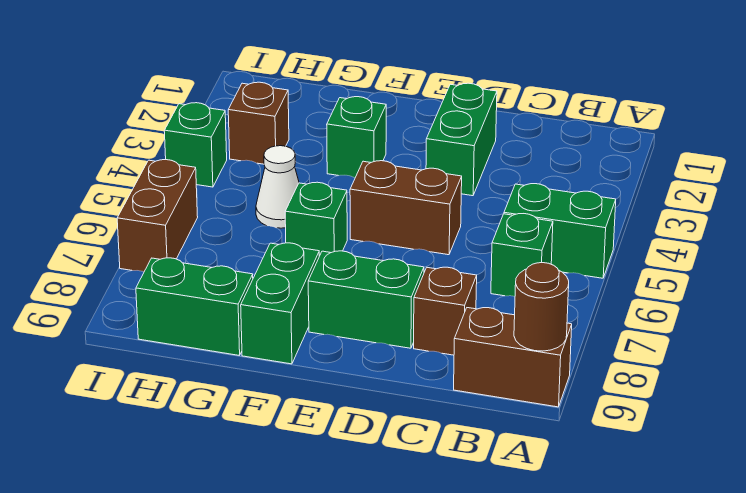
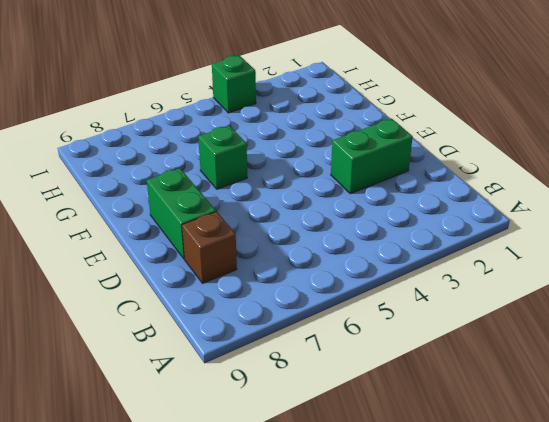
none -> green brick A5:B5 level 1
none -> brown brick A9:B9 level 1
none -> green brick B6 level 1

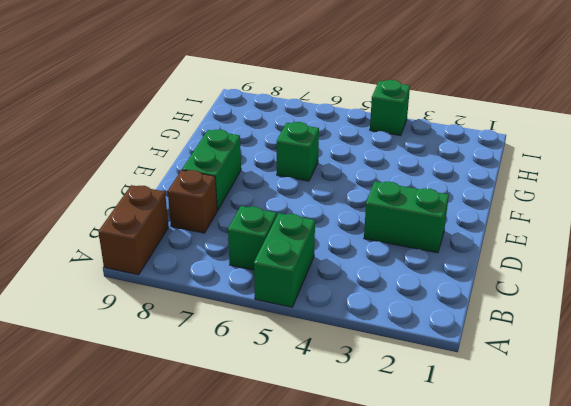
none -> brown brick D5:E5 level 1
none -> green brick F3 level 1
none -> green brick F8:F9 level 1

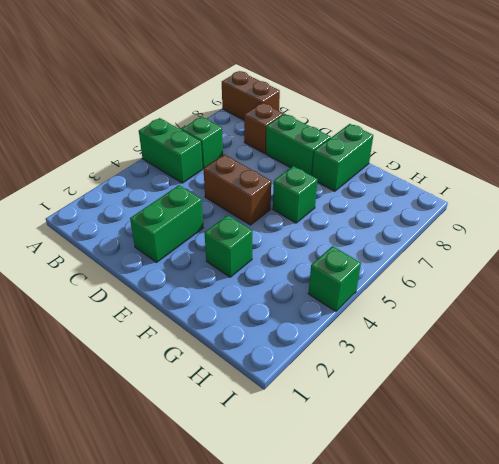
none -> white cone G5 level 1
none -> green brick G9:H9 level 1
none -> brown brick H3 level 1

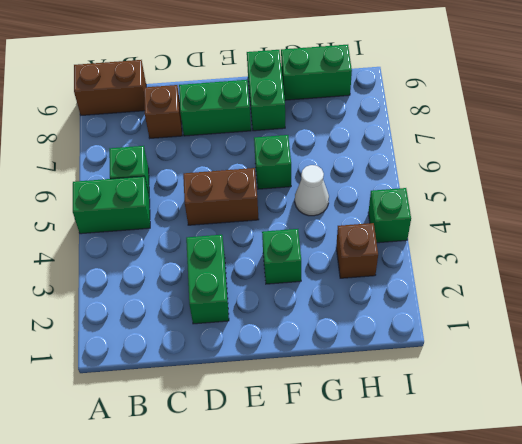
none -> brown brick I6:I7 level 1
none -> brown round brick A9 level 2

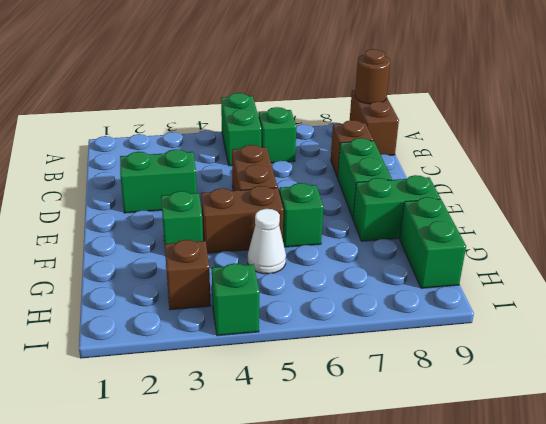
brown brick F4:F5 level 1 -> brown brick I6:I7 level 1

